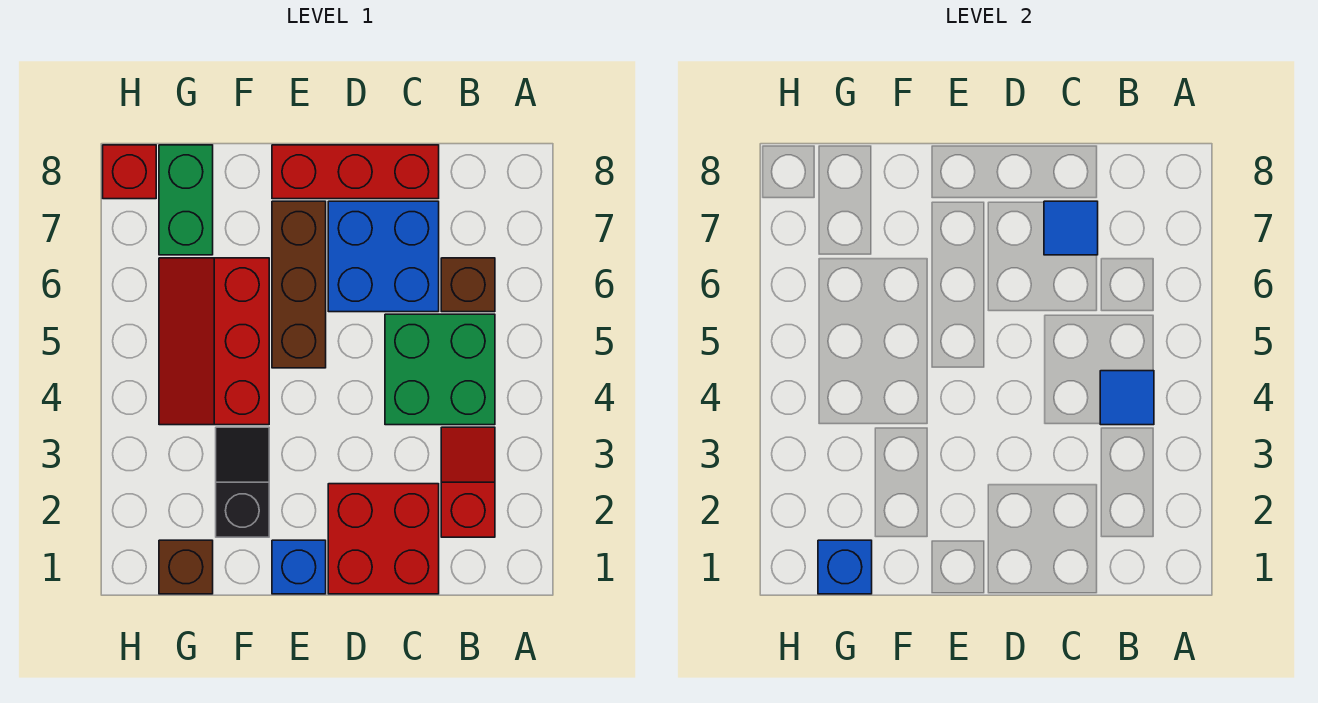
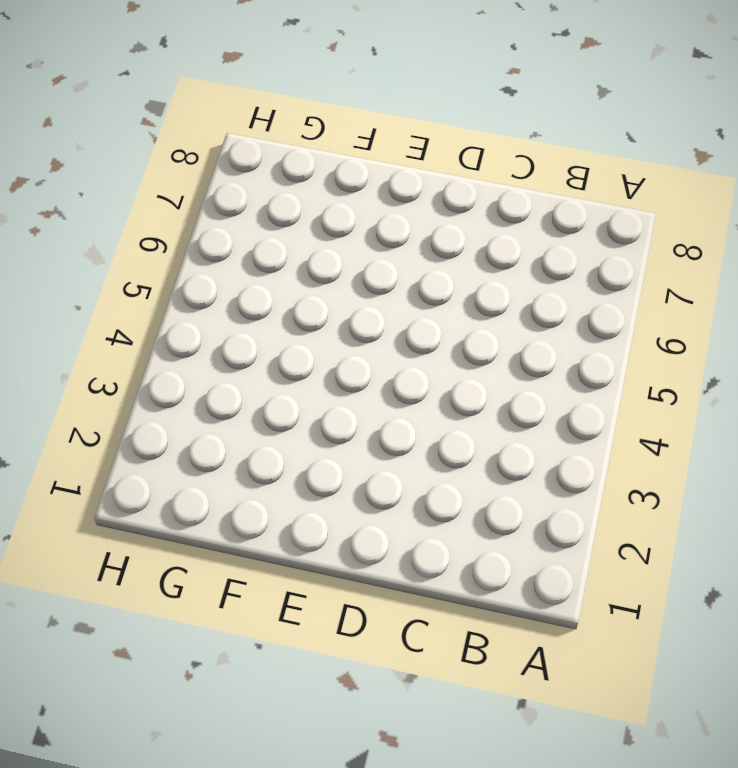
none -> red slope B2:B3 level 1 top 2
none -> green brick B4:C5 level 1
none -> brown brick B6 level 1

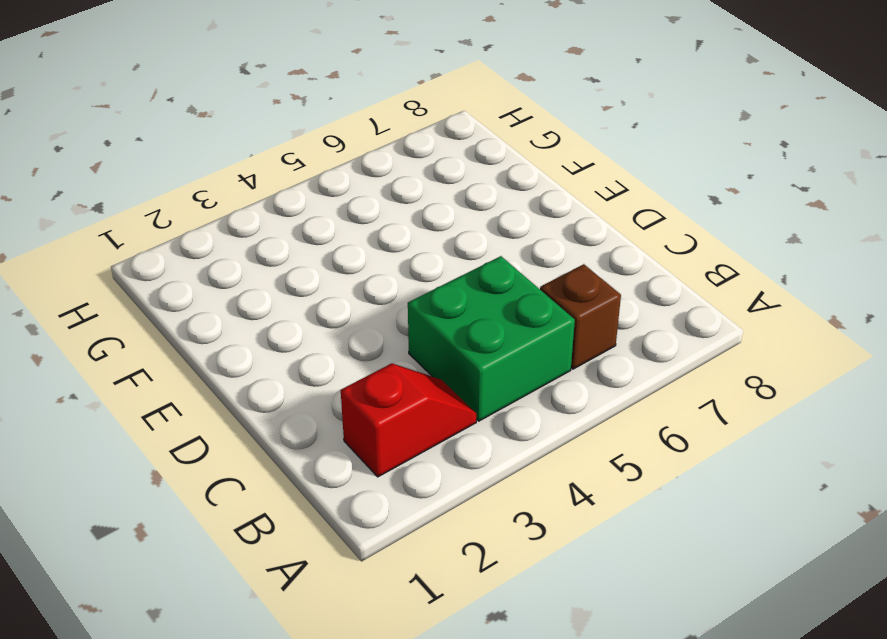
none -> red brick C1:D2 level 1
none -> blue brick C6:D7 level 1
none -> red brick C8:E8 level 1

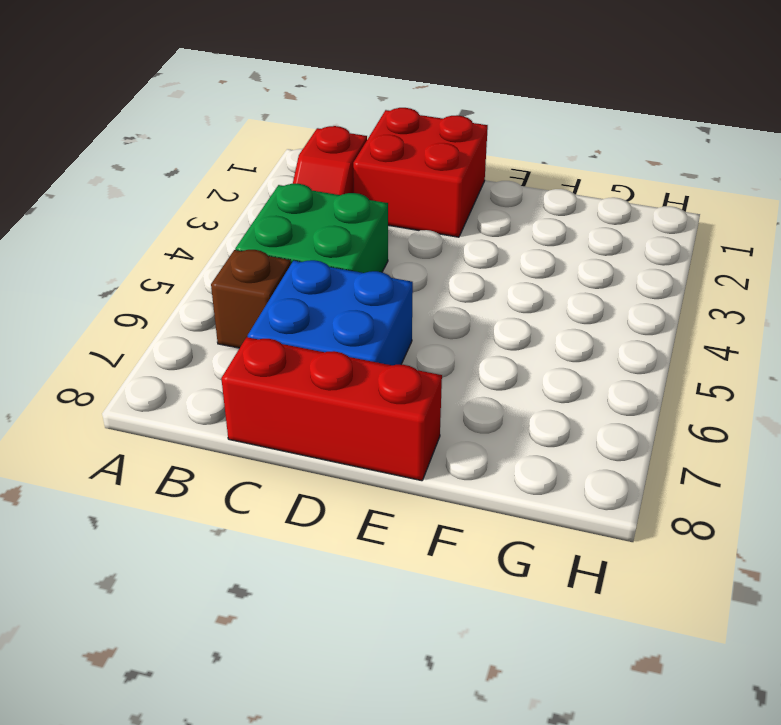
none -> blue brick E1 level 1
none -> brown brick E5:E7 level 1
none -> black slope F2:F3 level 1 top 2

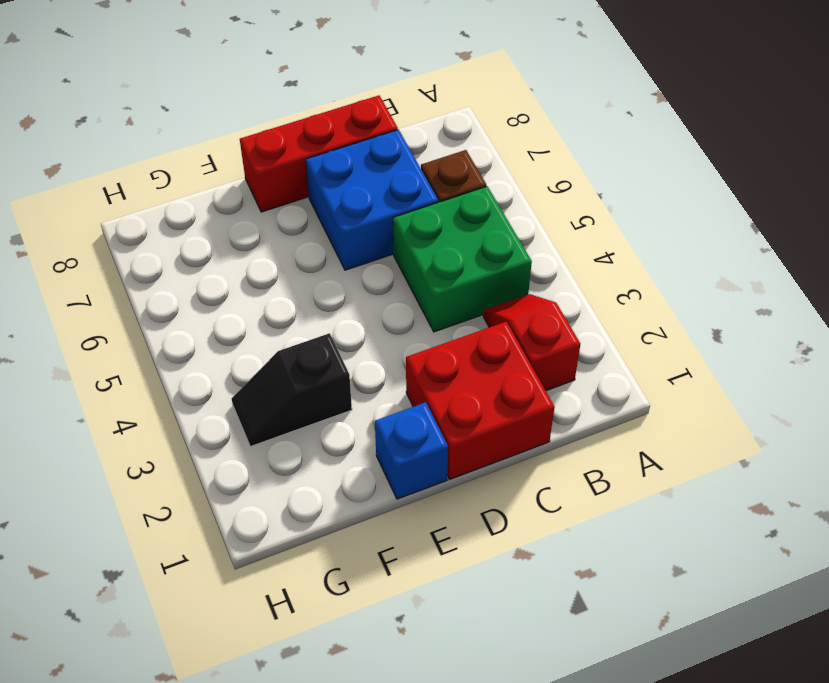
black slope F3:G3 level 1 top F -> black slope F2:F3 level 1 top 2
none -> brown brick E5:E7 level 1
none -> red slope F4:G6 level 1 top F
none -> brown brick G1 level 1

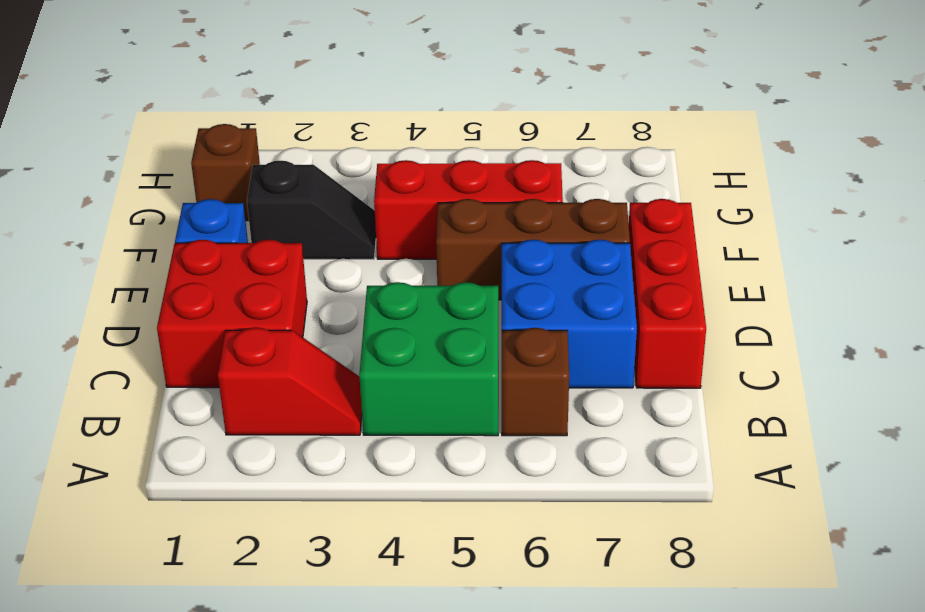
none -> green brick G7:G8 level 1
none -> red brick H8 level 1
none -> blue tile B4 level 2

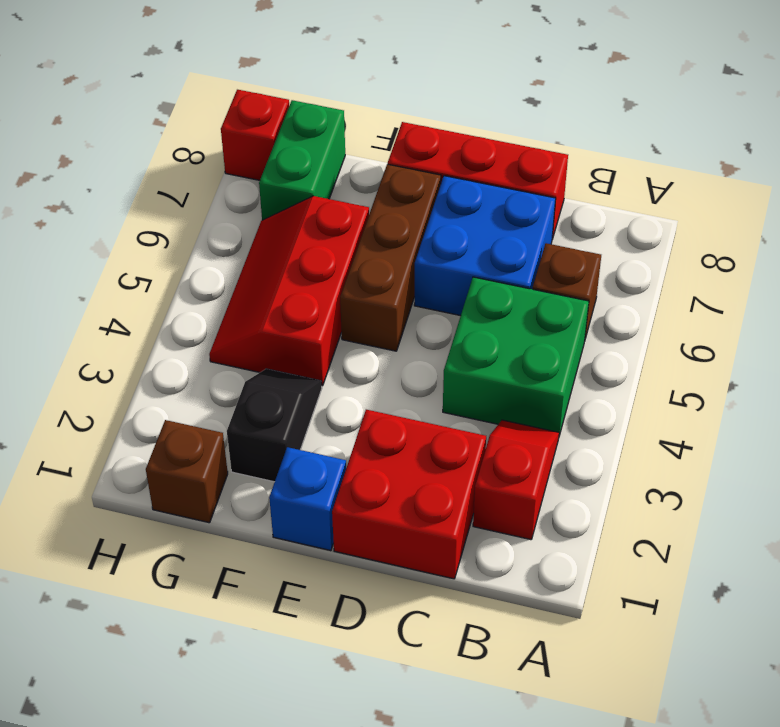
none -> blue tile B4 level 2
none -> blue tile C7 level 2
none -> blue brick G1 level 2

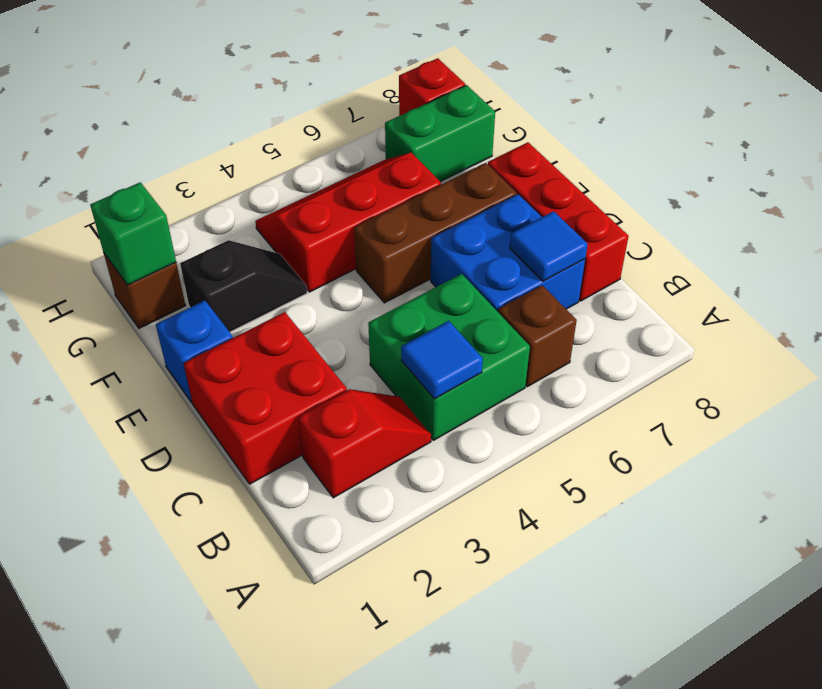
green brick G1 level 2 -> blue brick G1 level 2

